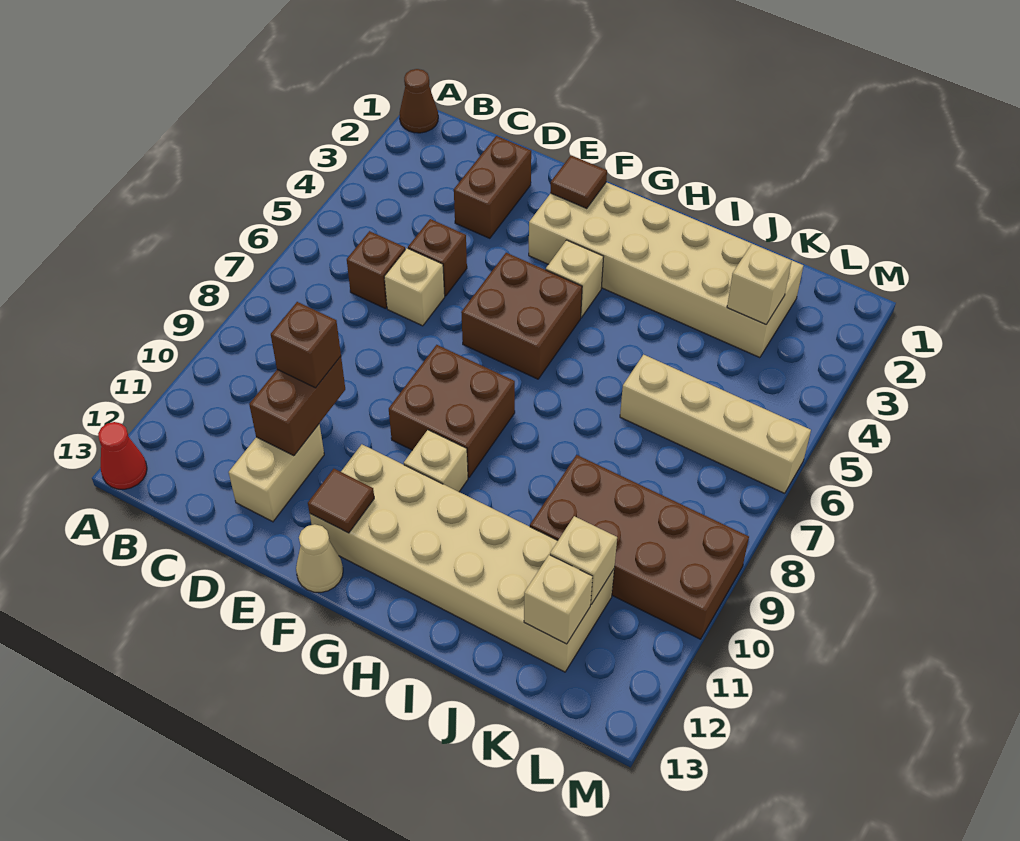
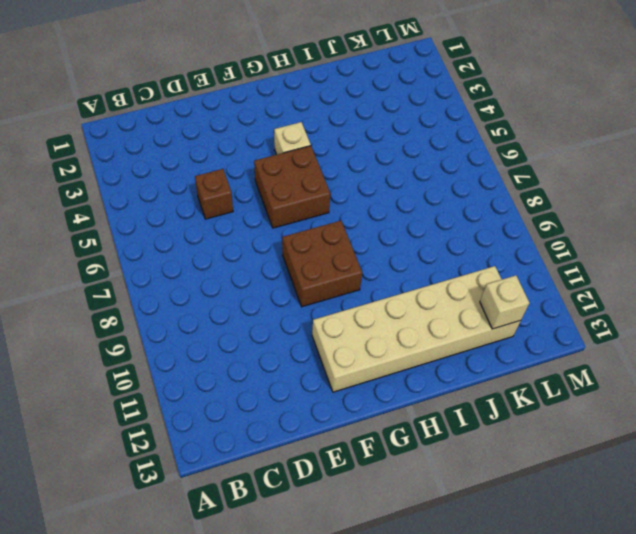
none -> brown cone A1 level 1
none -> red cone A13 level 1
none -> brown brick C6 level 1

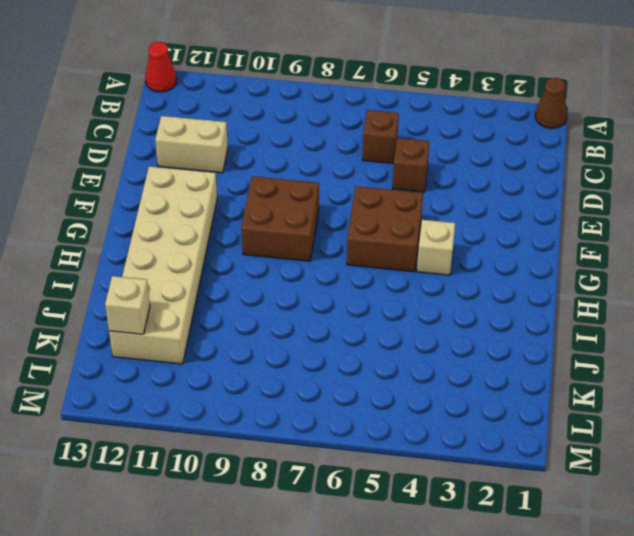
none -> brown brick D2:D3 level 1
none -> tan brick D6 level 1
none -> tan brick F2:K3 level 1

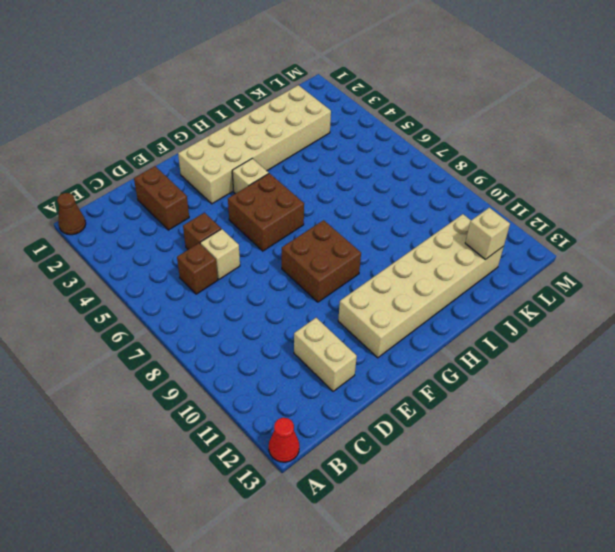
none -> tan cone F13 level 1
none -> tan brick G10 level 1
none -> tan brick J6:M6 level 1

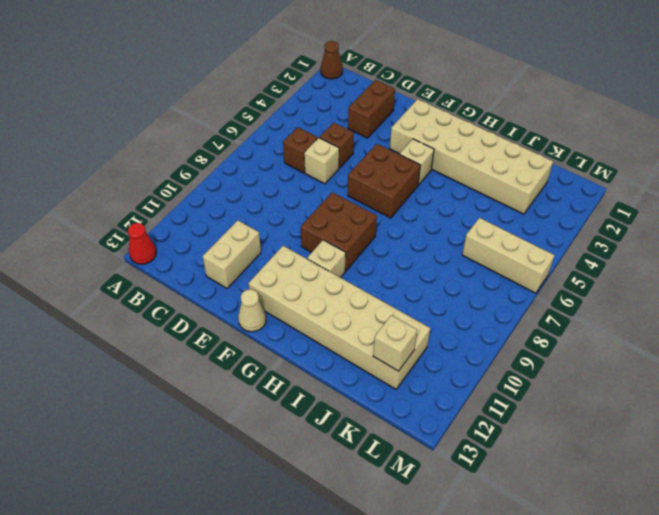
tan brick K6:M6 level 1 -> tan brick J6:M6 level 1
none -> brown brick J9:M10 level 1
none -> brown brick D10:D11 level 2
none -> brown tile F2 level 2

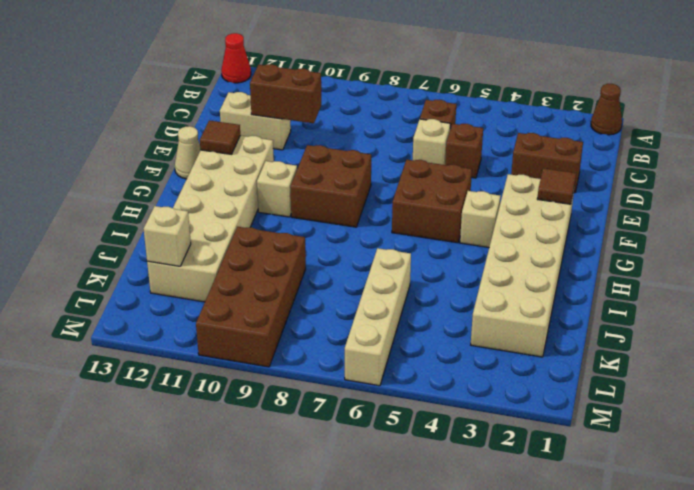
none -> tan brick K3 level 2
none -> tan brick K11 level 2
none -> brown brick D10 level 3

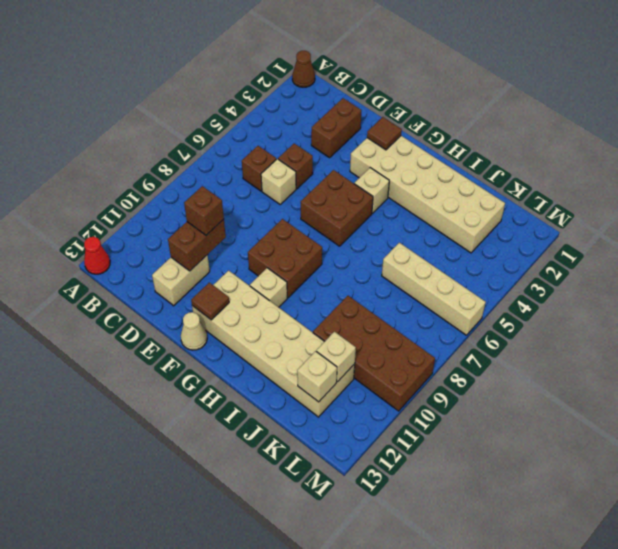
none -> tan brick K3 level 2

